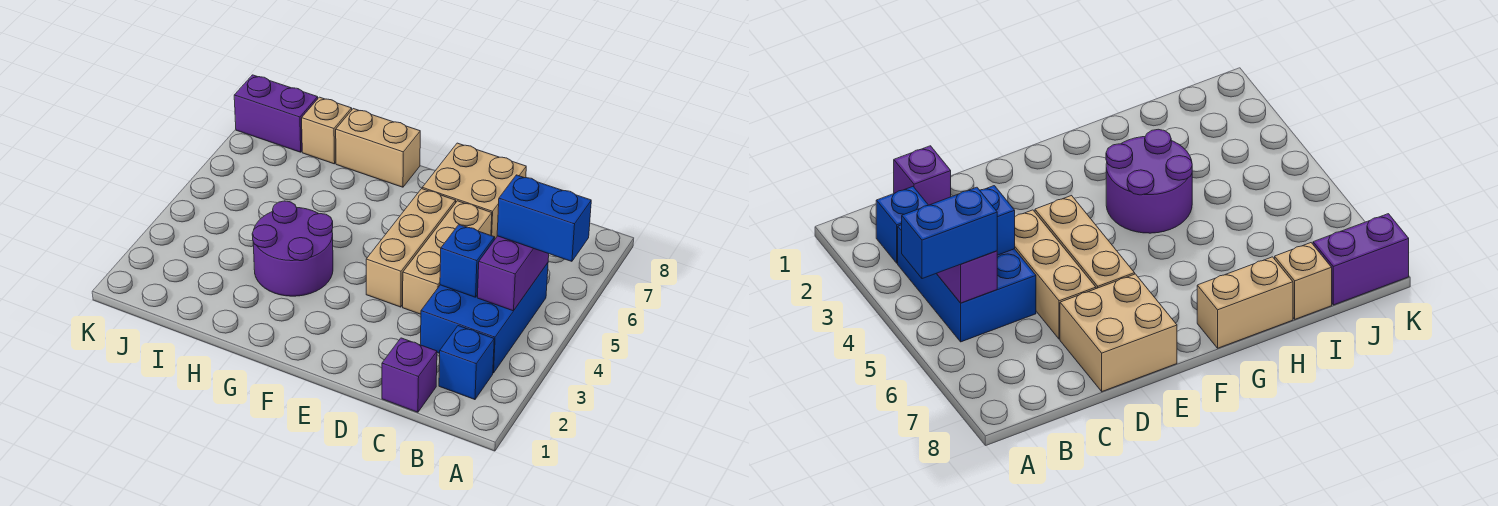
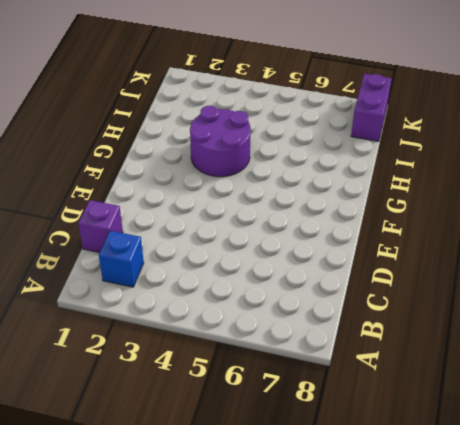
none -> blue brick B3:C5 level 1
none -> tan brick D4:D6 level 1
none -> tan brick D7:E8 level 1

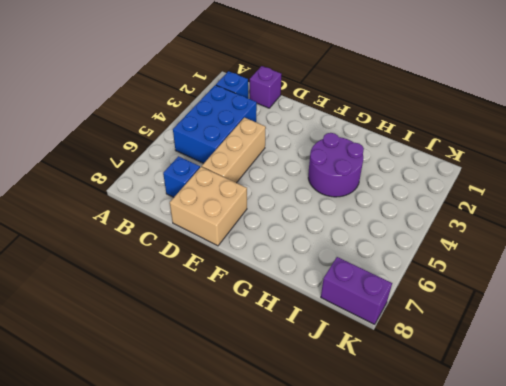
blue brick C7 level 1 -> blue brick C4 level 2
none -> tan brick E4:E6 level 1
none -> tan brick G8:H8 level 1
none -> tan brick I8 level 1

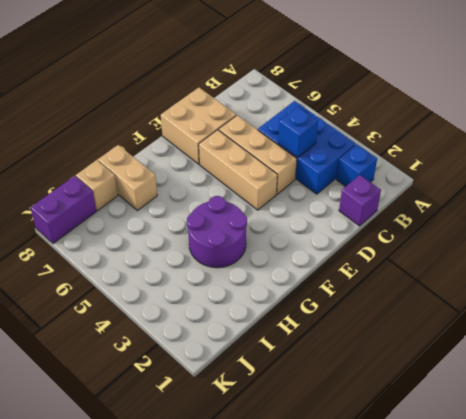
tan brick H7:H8 level 1 -> tan brick G8:H8 level 1
none -> purple brick B4:B5 level 2
none -> blue brick A5:B5 level 3

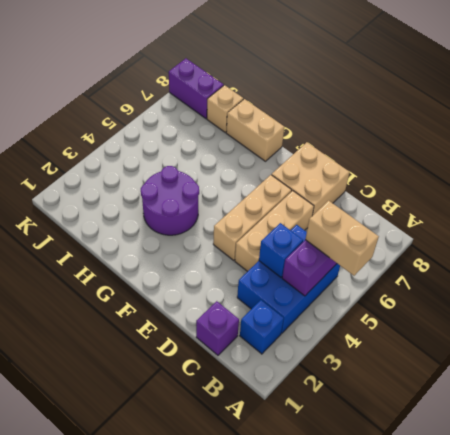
tan brick A5:B5 level 3 -> blue brick A5:B5 level 3

